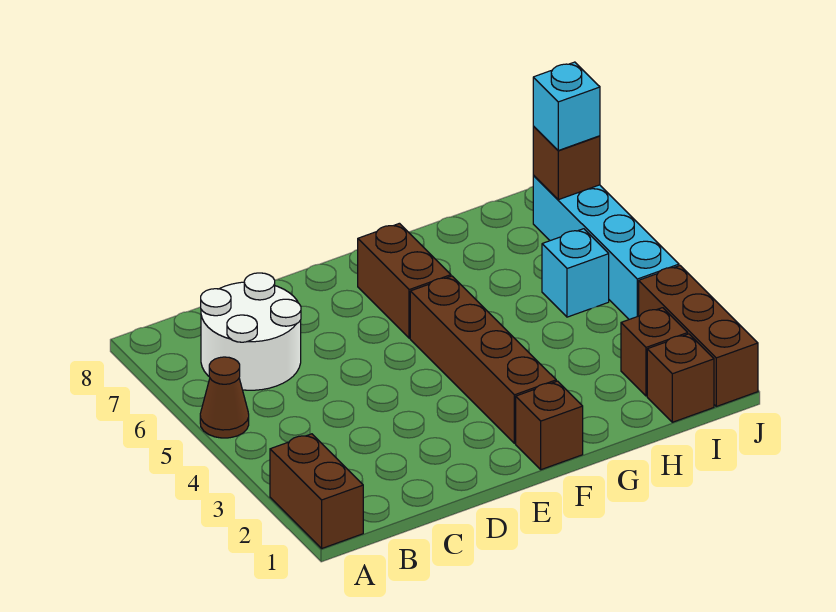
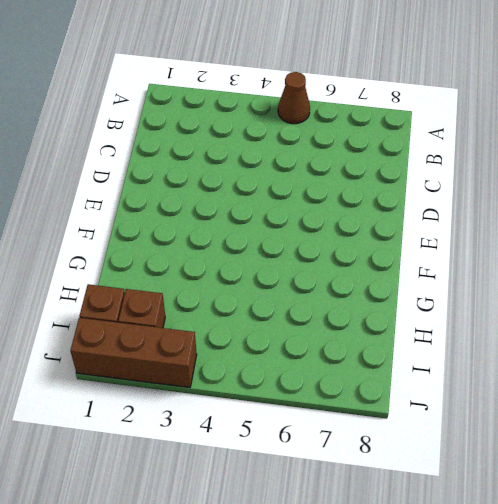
none -> brown brick A1:A2 level 1
none -> white round brick B6:C7 level 1
none -> brown brick F1 level 1

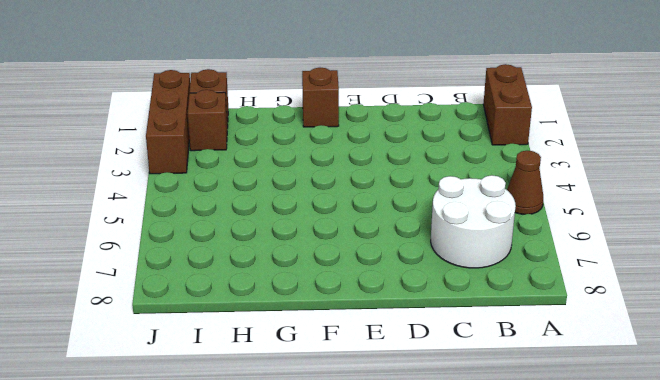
none -> brown brick F2:F5 level 1
none -> brown brick F6:F7 level 1
none -> cyan brick I5 level 1

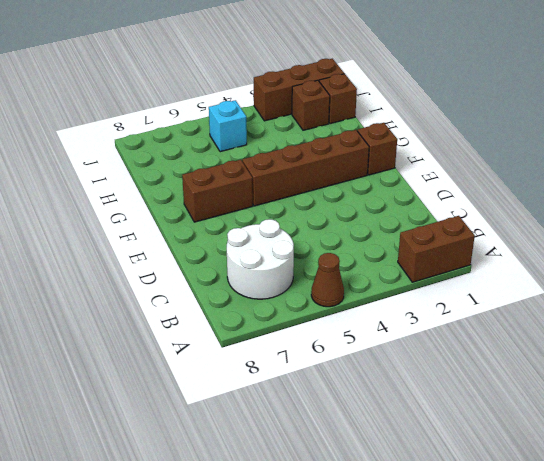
none -> cyan brick J4:J7 level 1
none -> brown brick J7 level 2
none -> cyan brick J7 level 3

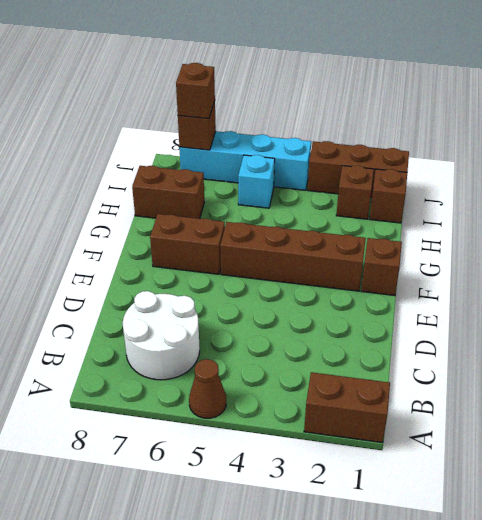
brown brick H7:H8 level 1 -> none
brown brick J7 level 3 -> cyan brick J7 level 3

